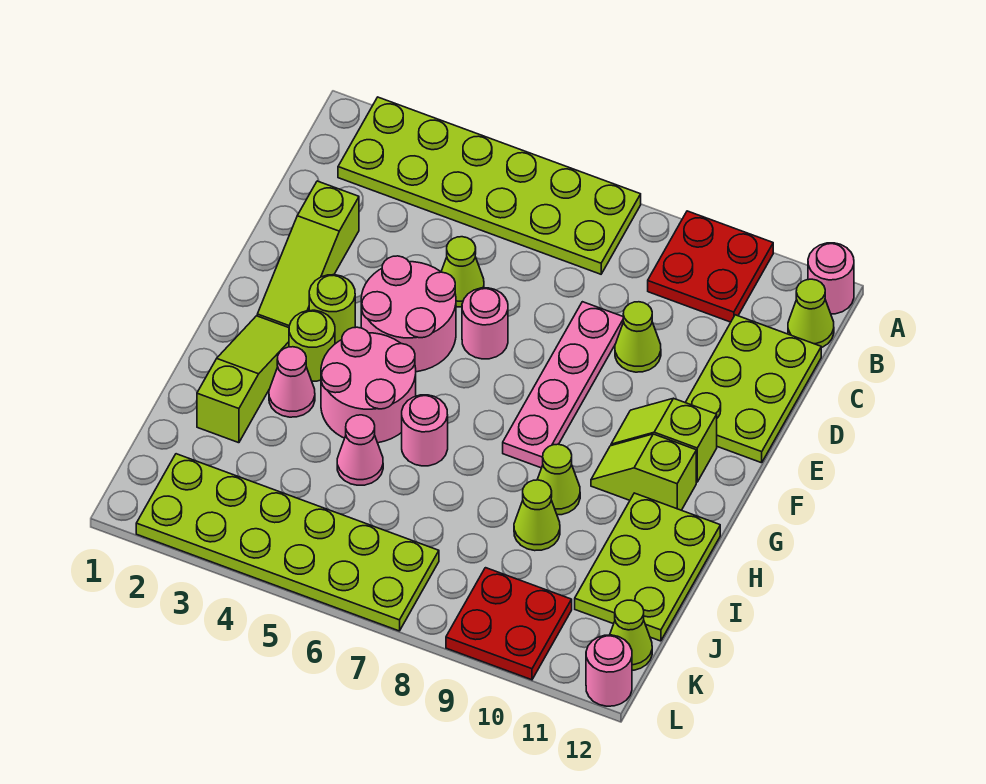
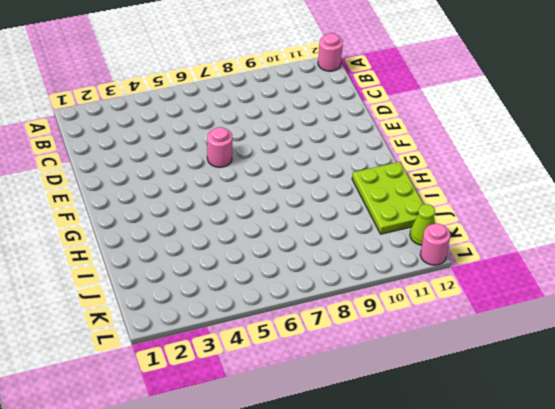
none -> lime plate A2:B7 level 1
none -> red plate A9:B10 level 1
none -> lime cone B12 level 1

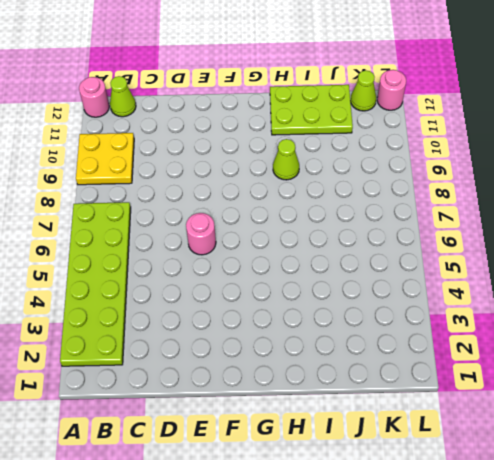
yellow plate A9:B10 level 1 -> red plate A9:B10 level 1
none -> lime plate C11:E12 level 1
none -> lime slope D2:F2 level 1 top D
none -> lime cone D5 level 1

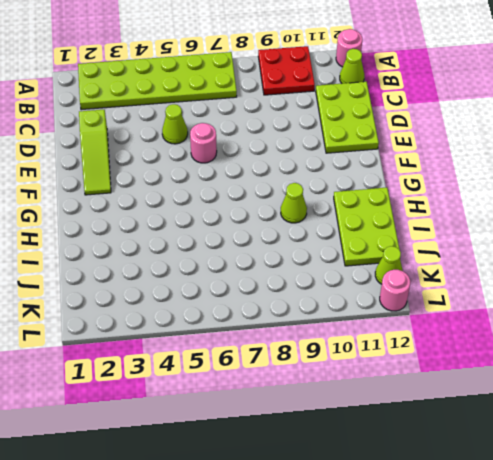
none -> pink plate D8:G8 level 1
none -> lime cone D9 level 1
none -> pink round brick E4:F5 level 1

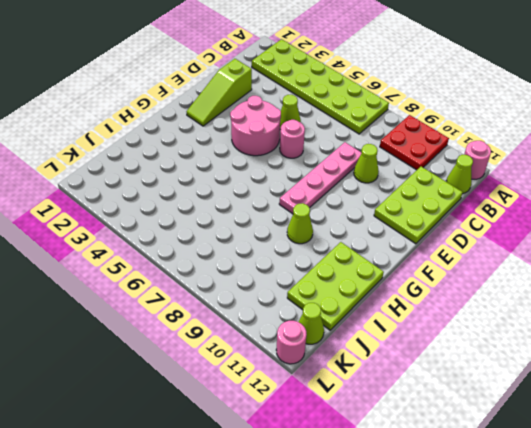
none -> lime round brick F3 level 1
none -> lime slope F10:F11 level 1 top 11
none -> lime slope G2:I2 level 1 top I

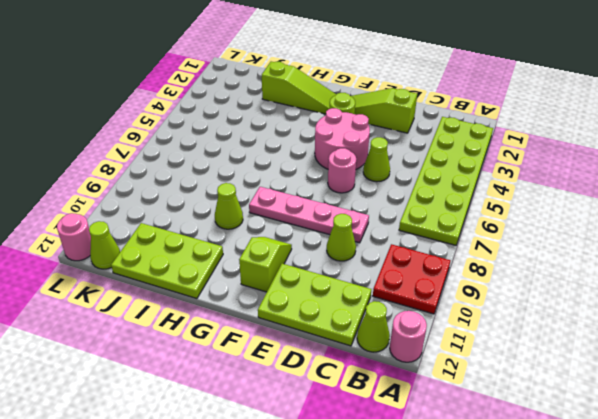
none -> lime round brick G3 level 1
none -> pink round brick G4:H5 level 1
none -> lime slope G10:G11 level 1 top 11

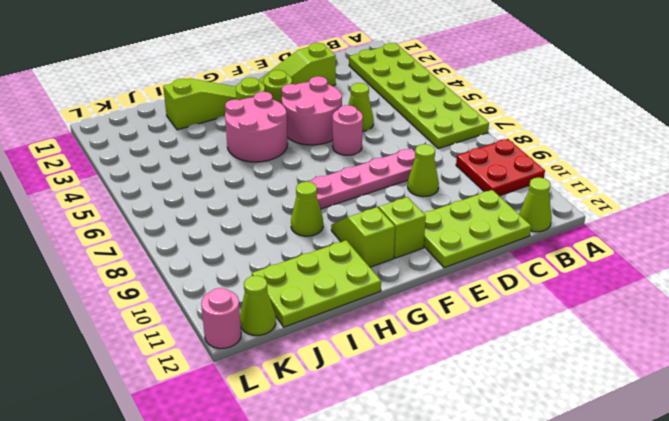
none -> pink round brick A12 level 1
none -> pink cone H3 level 1
none -> pink round brick H6 level 1

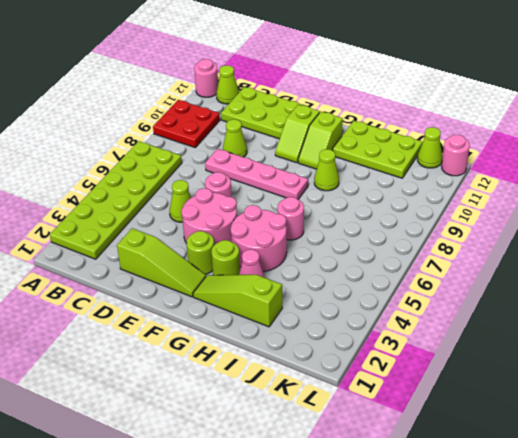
none -> pink cone I5 level 1
none -> lime cone I9 level 1
none -> lime plate K2:L7 level 1

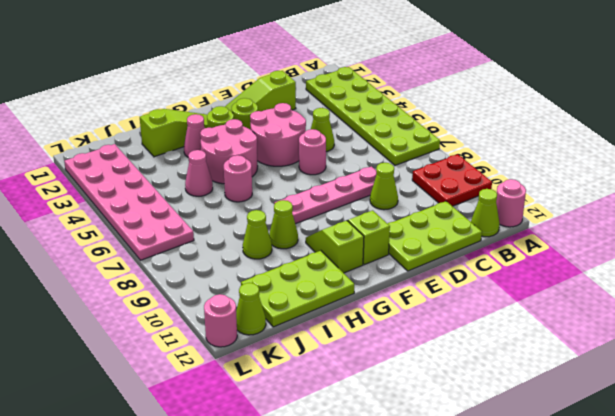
pink plate K2:L7 level 1 -> lime plate K2:L7 level 1
none -> red plate K9:L10 level 1

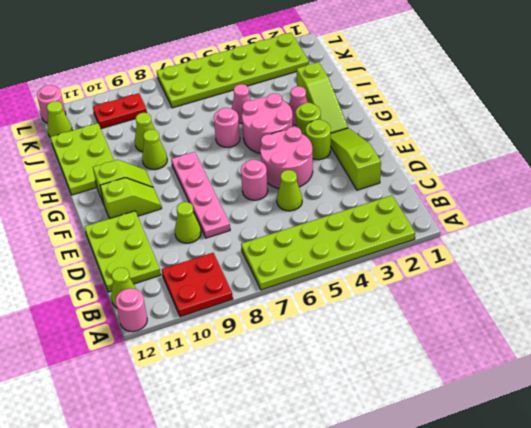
red plate K9:K10 level 1 -> red plate K9:L10 level 1

